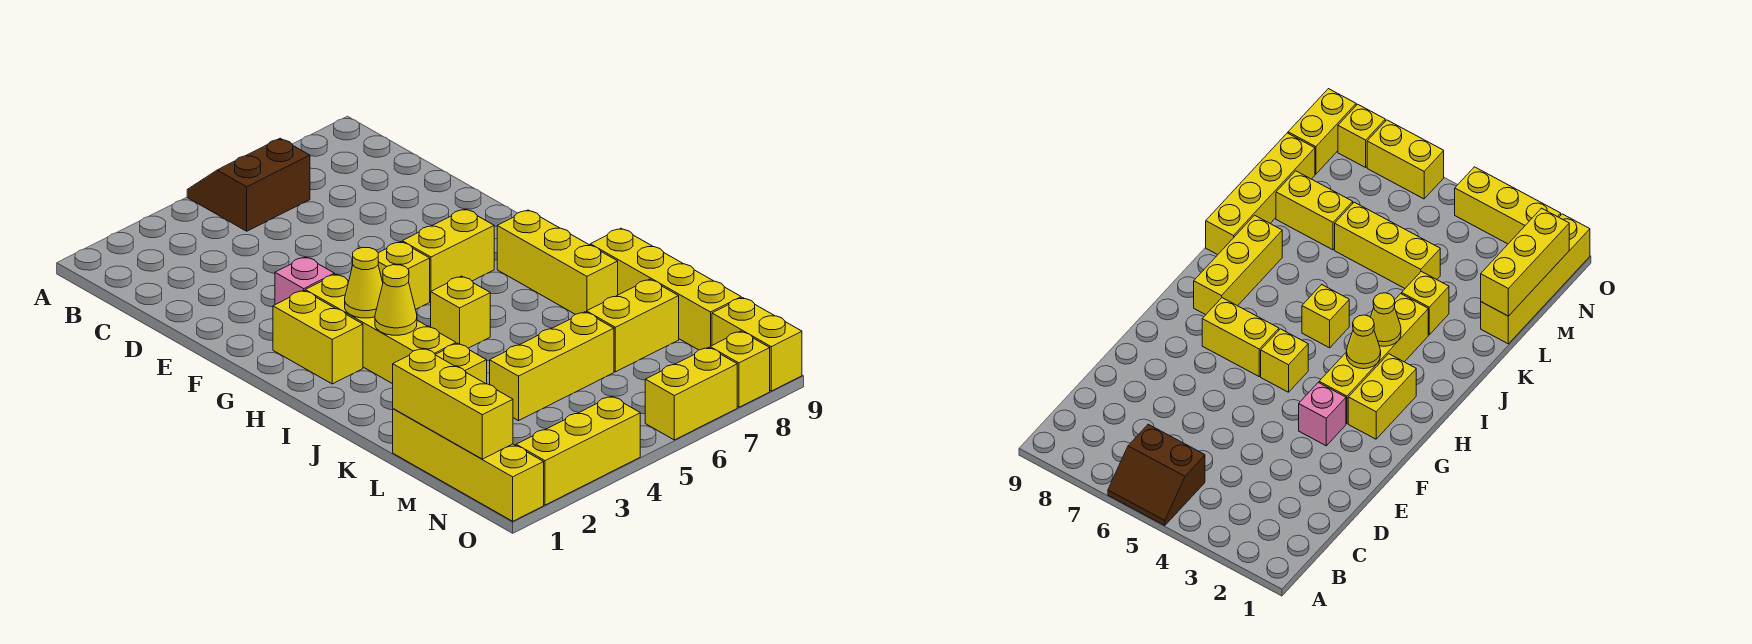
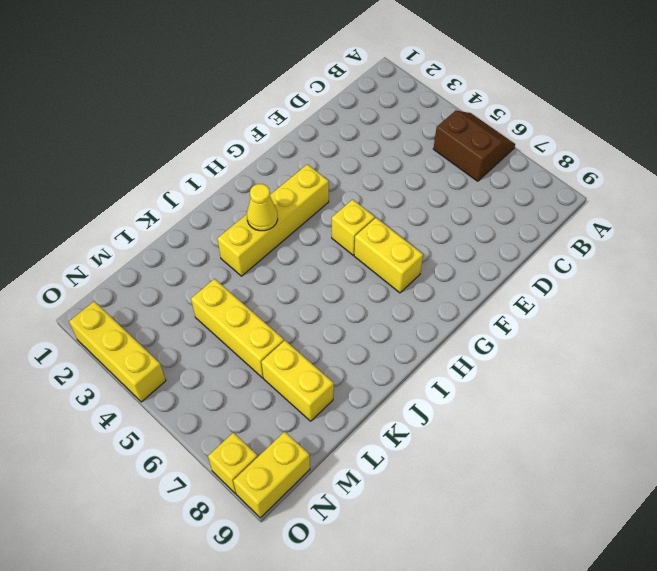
none -> pink brick F3 level 1
none -> yellow brick G2:H2 level 1
none -> yellow brick H8:J8 level 1

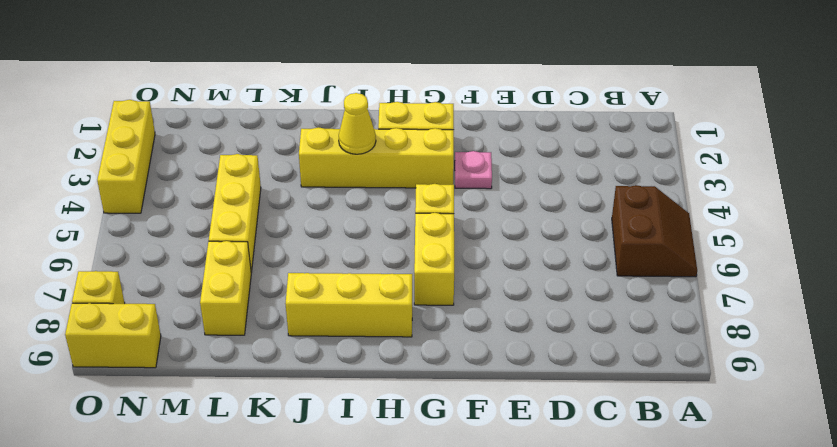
pink plate F3 level 1 -> pink brick F3 level 1
none -> yellow brick I5 level 1
none -> yellow brick J9:M9 level 1
none -> yellow brick K3 level 1

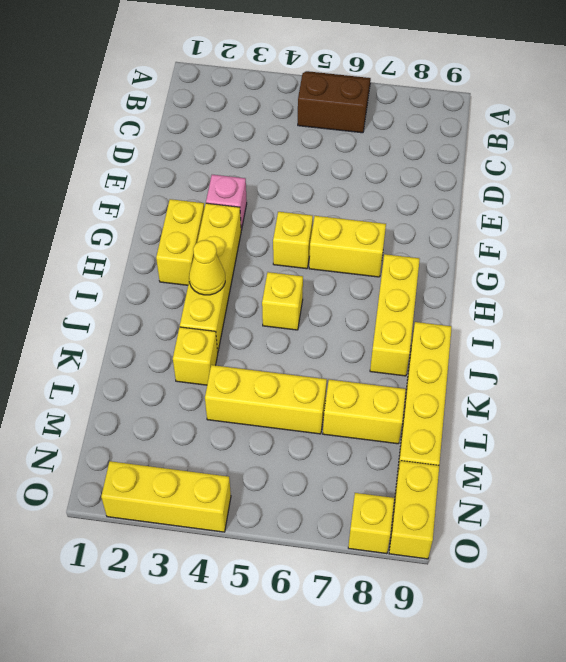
none -> yellow brick L1:O1 level 1
none -> yellow brick O6:O7 level 1
none -> yellow cone H3 level 2

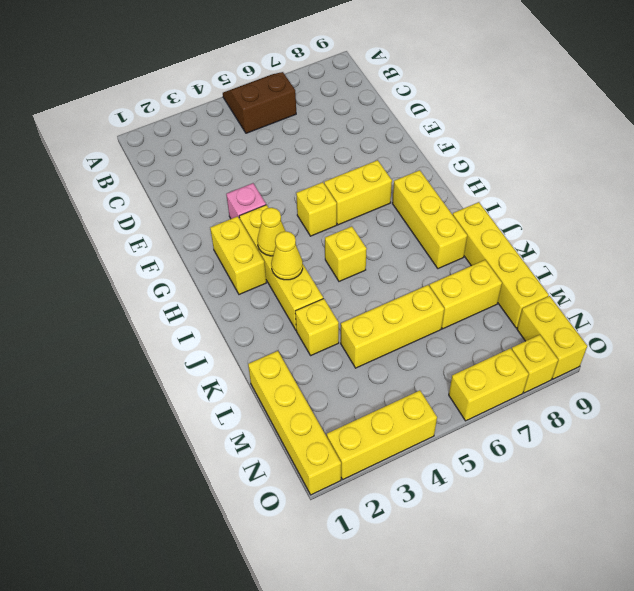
none -> yellow brick L1:N1 level 2

